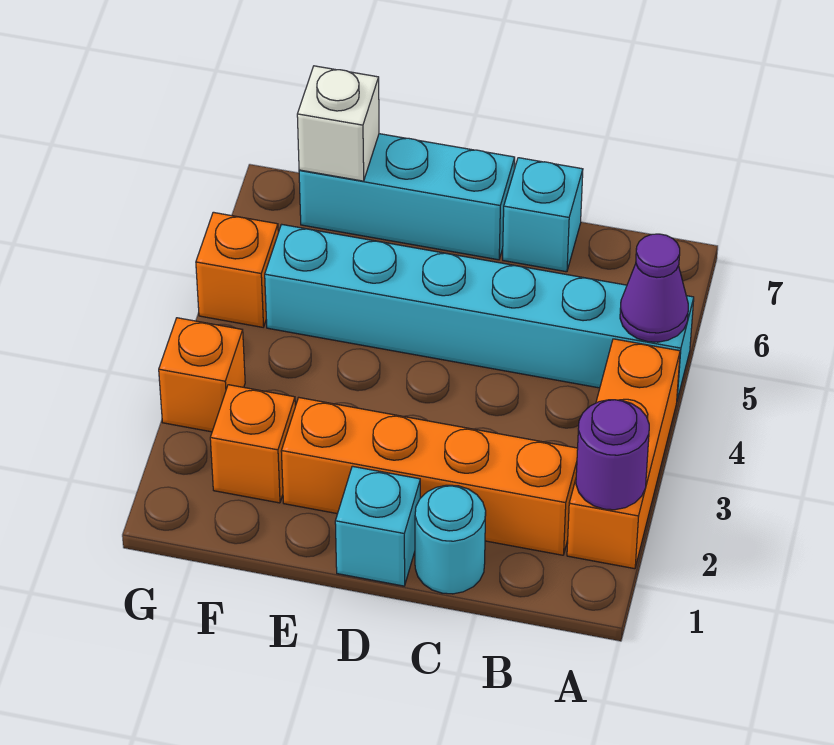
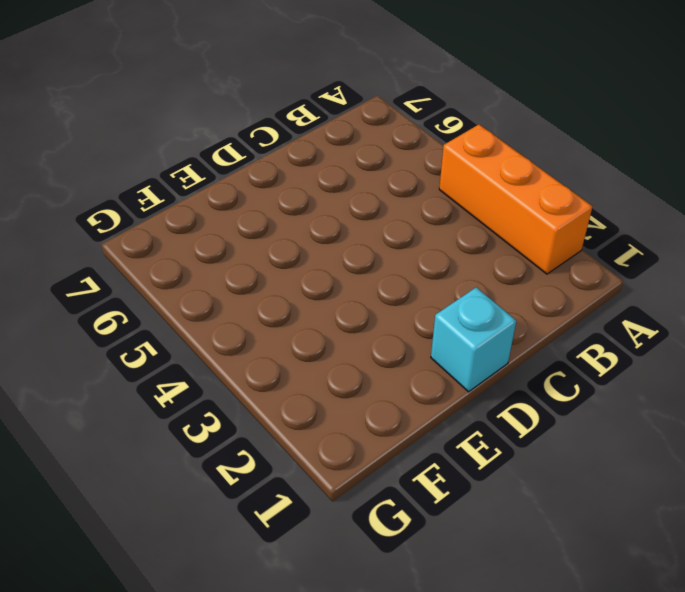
none -> cyan brick A5:F5 level 1
none -> orange brick B2:E2 level 1
none -> cyan round brick C1 level 1

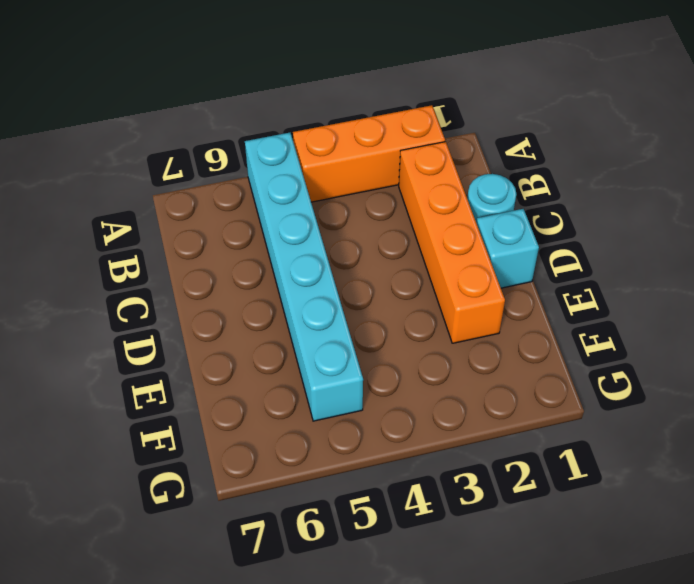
none -> cyan brick C7 level 1
none -> cyan brick D7:F7 level 1
none -> orange brick F2 level 1

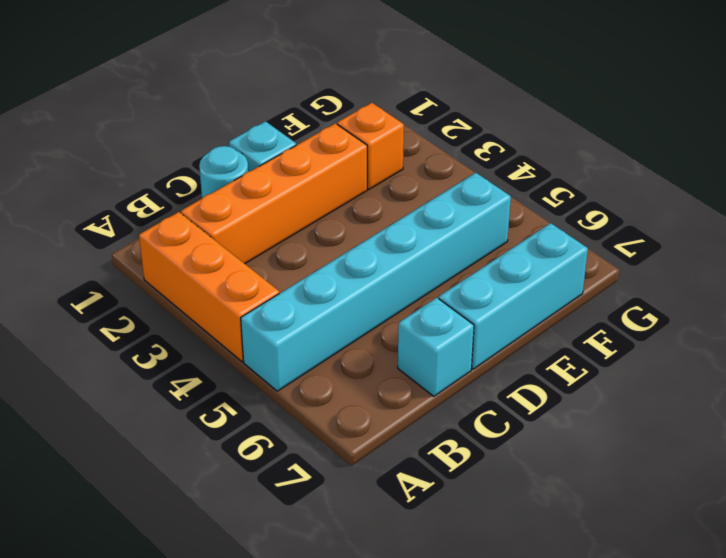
none -> orange brick G3 level 1
none -> orange brick G5 level 1
none -> purple round brick A2 level 2

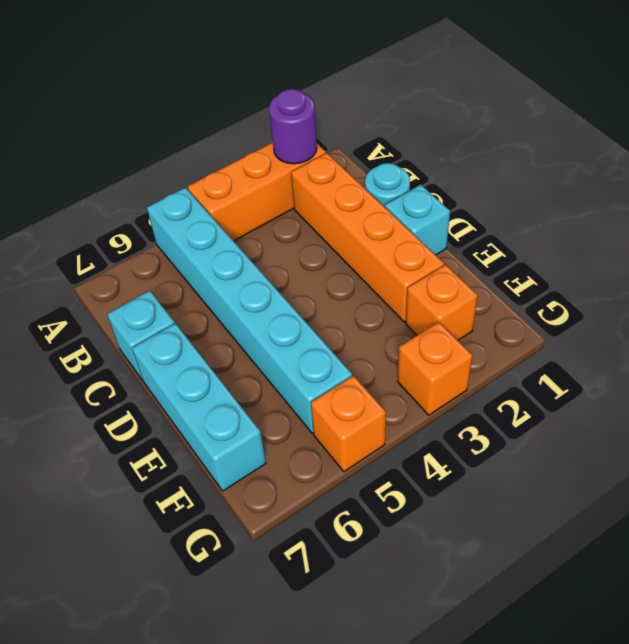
none -> purple cone A5 level 2
none -> white brick F7 level 2

